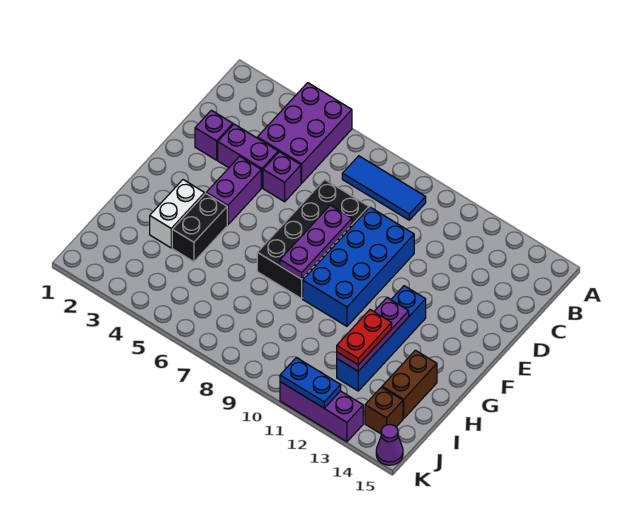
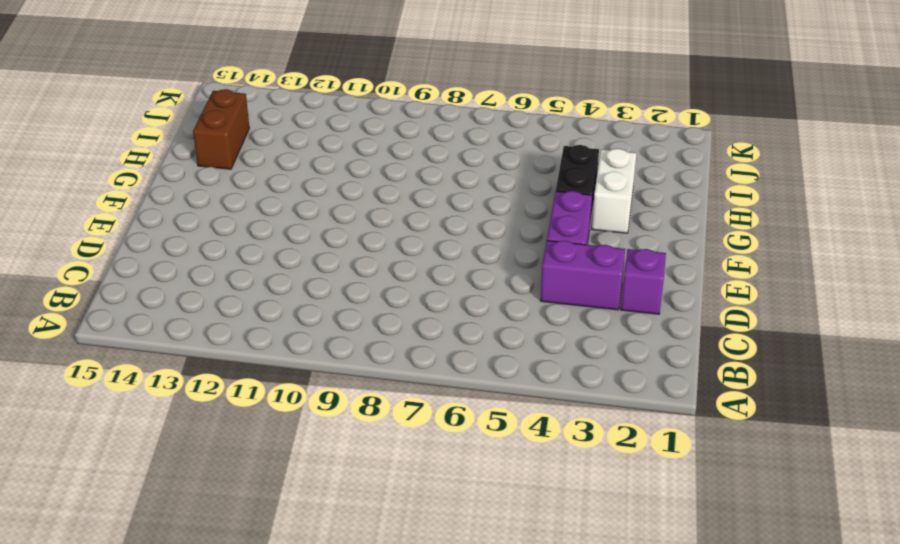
none -> purple brick A4:C5 level 1
none -> blue tile B7:B9 level 1
none -> purple brick D5 level 1

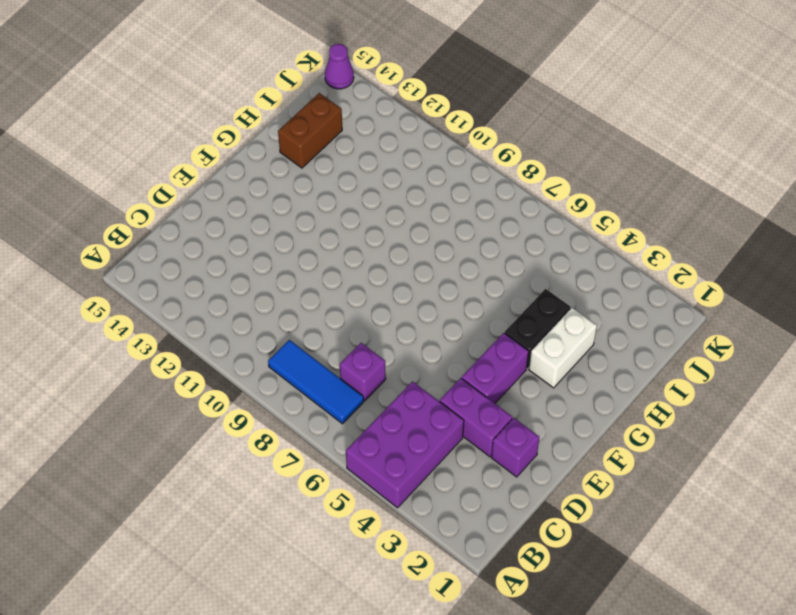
purple brick C7 level 1 -> purple brick D5 level 1
none -> black brick D7:G8 level 1
none -> blue brick D9:G10 level 1
none -> blue brick F12:I12 level 1

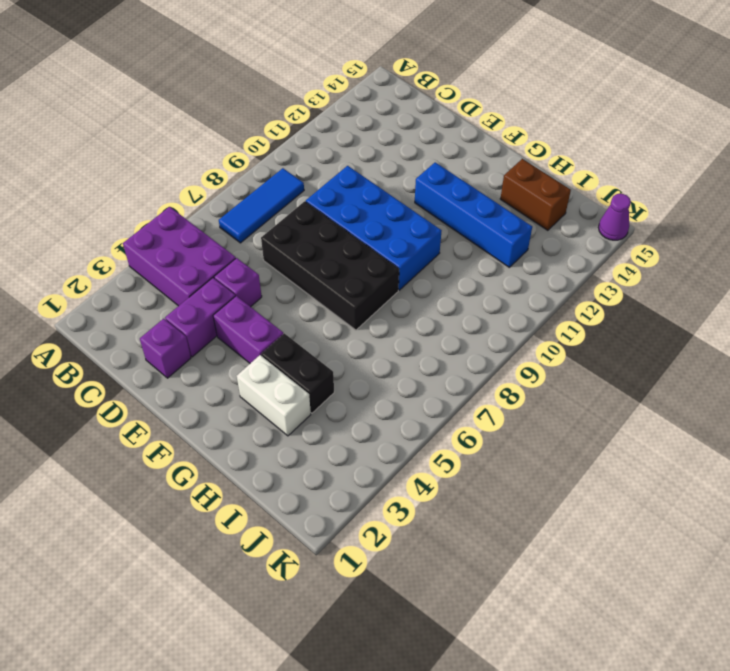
none -> brown brick J14 level 1
none -> purple brick K11:K13 level 1
none -> purple plate E8:G8 level 2

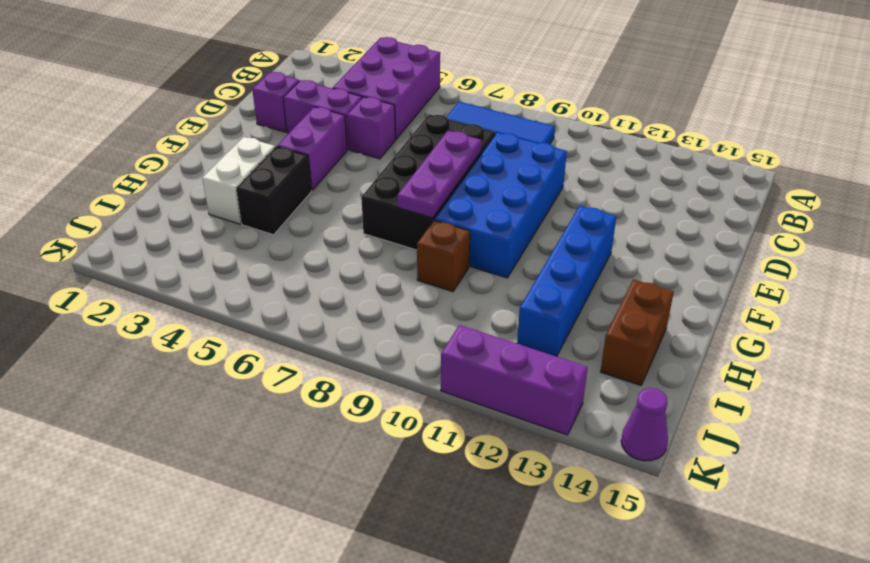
brown brick H9 level 1 -> brown brick J14 level 1
none -> purple plate G12:I12 level 2
none -> blue plate K11:K12 level 2
none -> red plate H12:I12 level 3

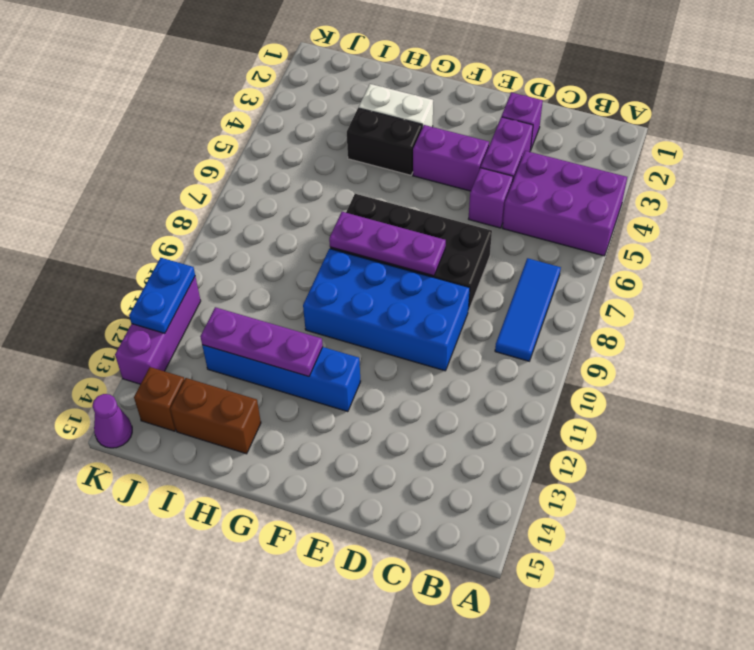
none -> red plate H12:I12 level 3

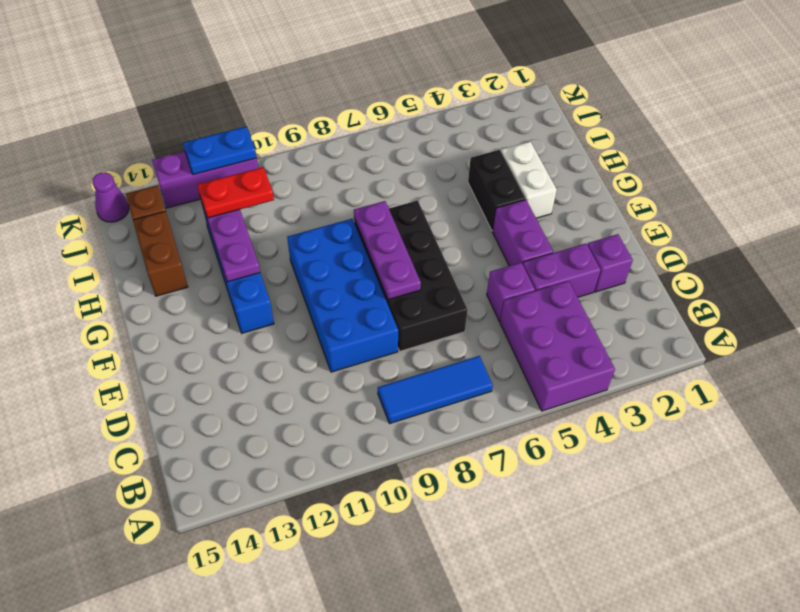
red plate I11:I12 level 3 -> red plate H12:I12 level 3

